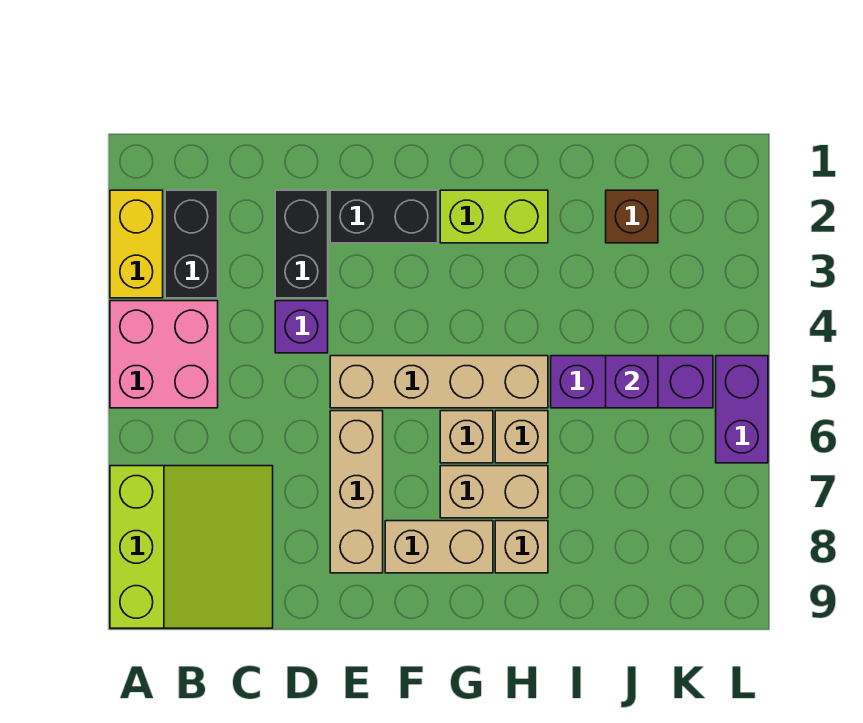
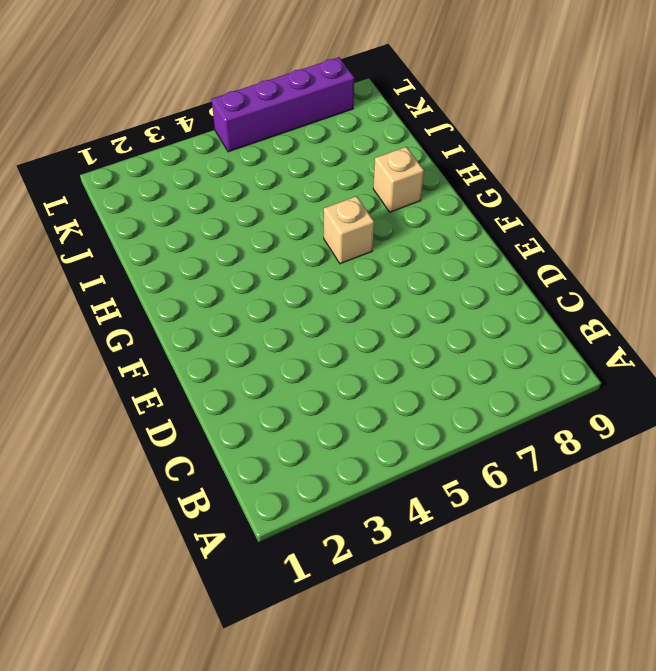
purple brick L5:L8 level 1 -> purple brick L5:L6 level 1
none -> yellow brick A2:A3 level 1
none -> pink brick A4:B5 level 1
none -> lime slope A7:C9 level 1 top A

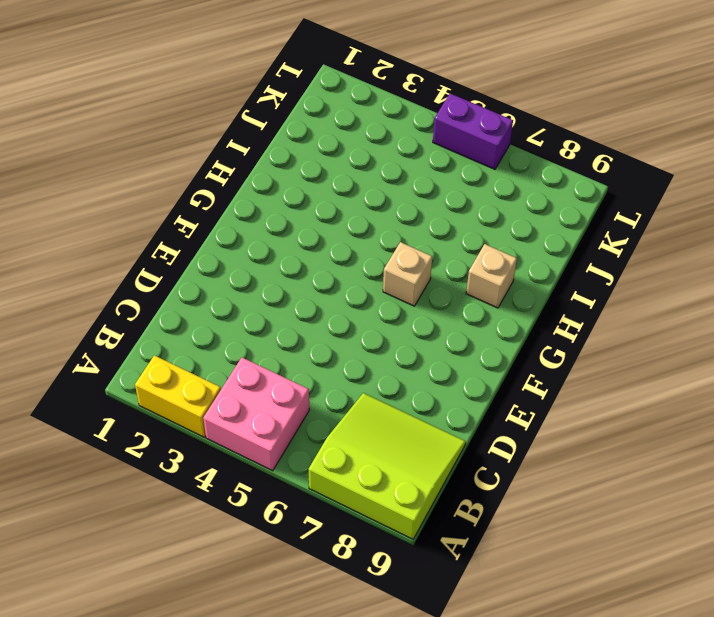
none -> black brick B2:B3 level 1
none -> black brick D2:D3 level 1
none -> purple brick D4 level 1

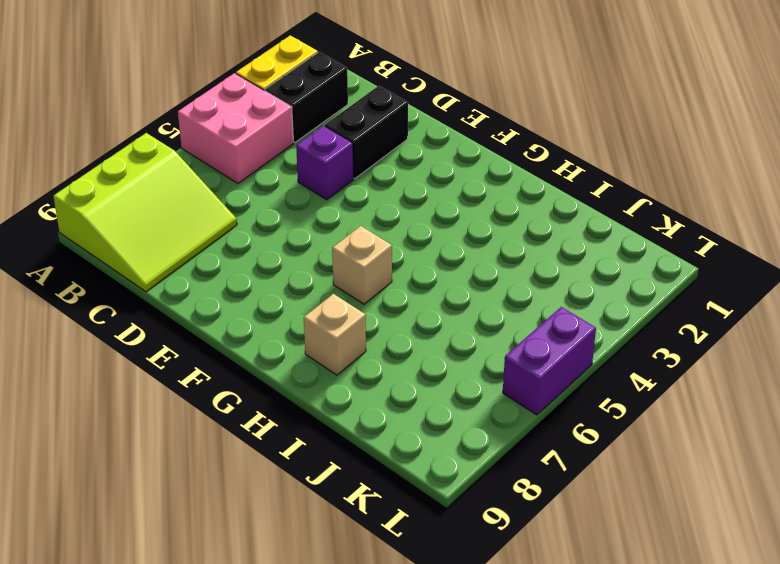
none -> black brick E2:F2 level 1
none -> tan brick E5:H5 level 1
none -> tan brick E6:E8 level 1

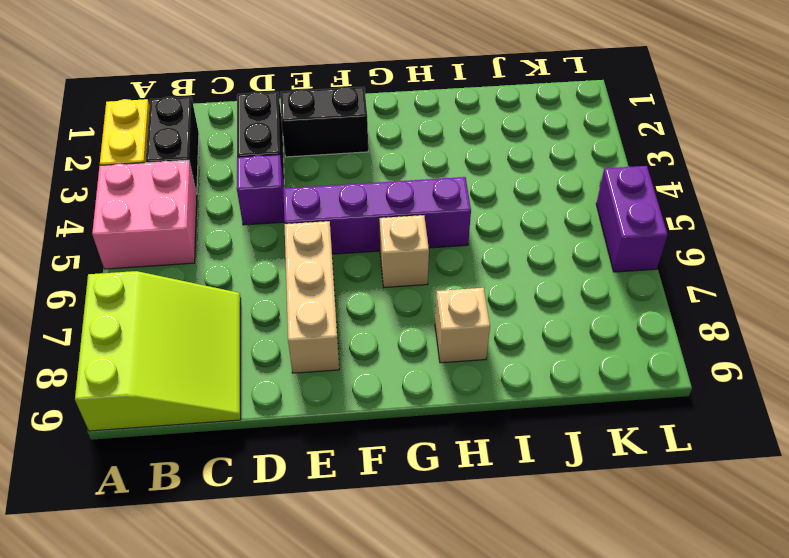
purple brick E5:H5 level 1 -> tan brick E5:H5 level 1
none -> tan brick F8:G8 level 1
none -> lime brick G2:H2 level 1
none -> tan brick G7:H7 level 1

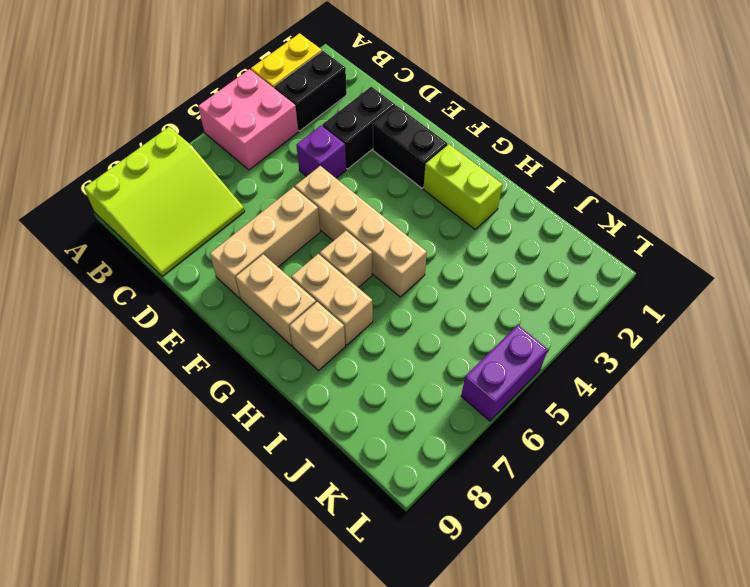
none -> tan brick H6 level 1
none -> purple brick I5:K5 level 1
none -> brown brick J2 level 1

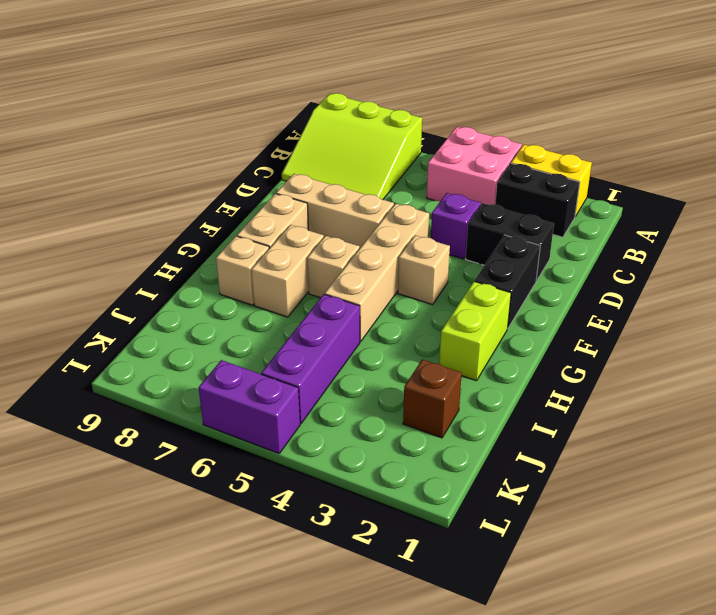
tan brick F4 level 1 -> tan brick H6 level 1
none -> purple brick J5 level 2

